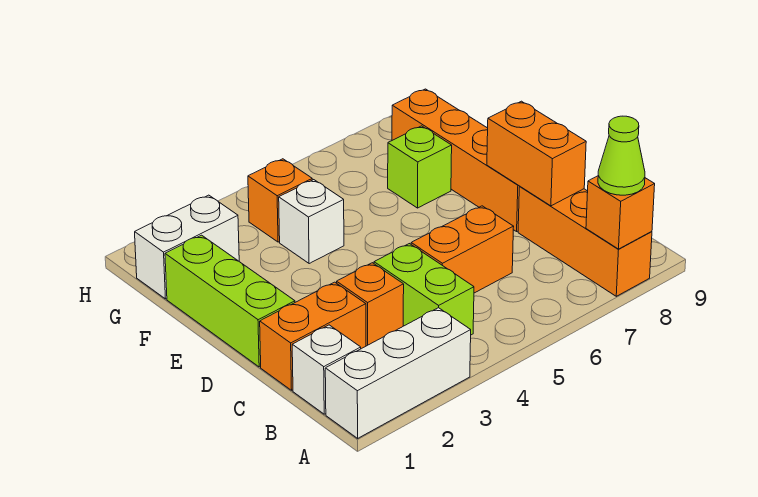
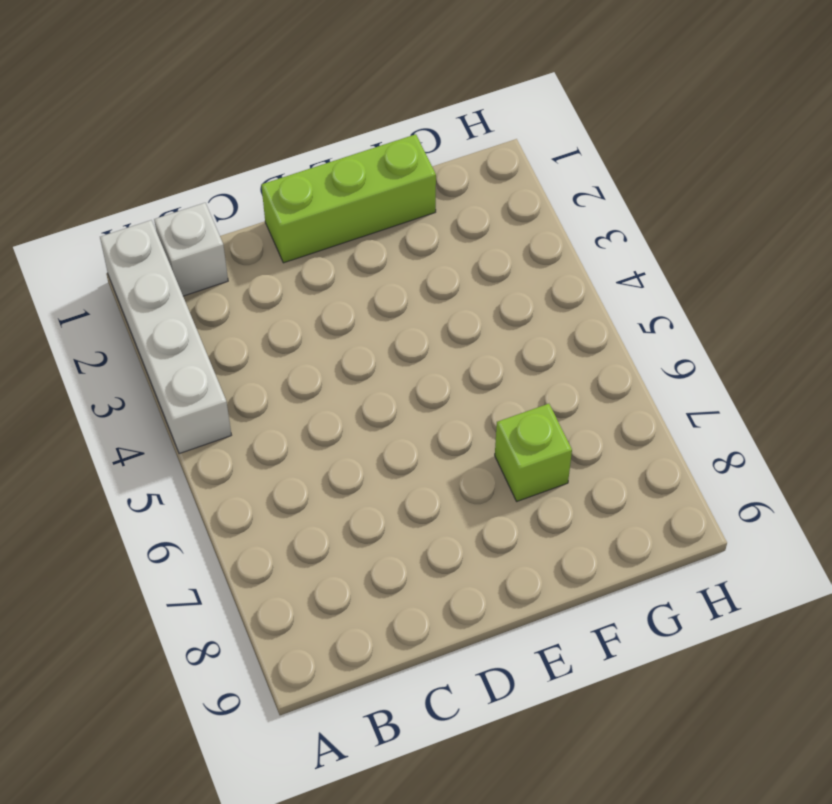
white brick A1:A4 level 1 -> white brick A1:A3 level 1
none -> orange brick A8:C8 level 1
none -> lime brick B4:C4 level 1
none -> orange brick C1:C2 level 1

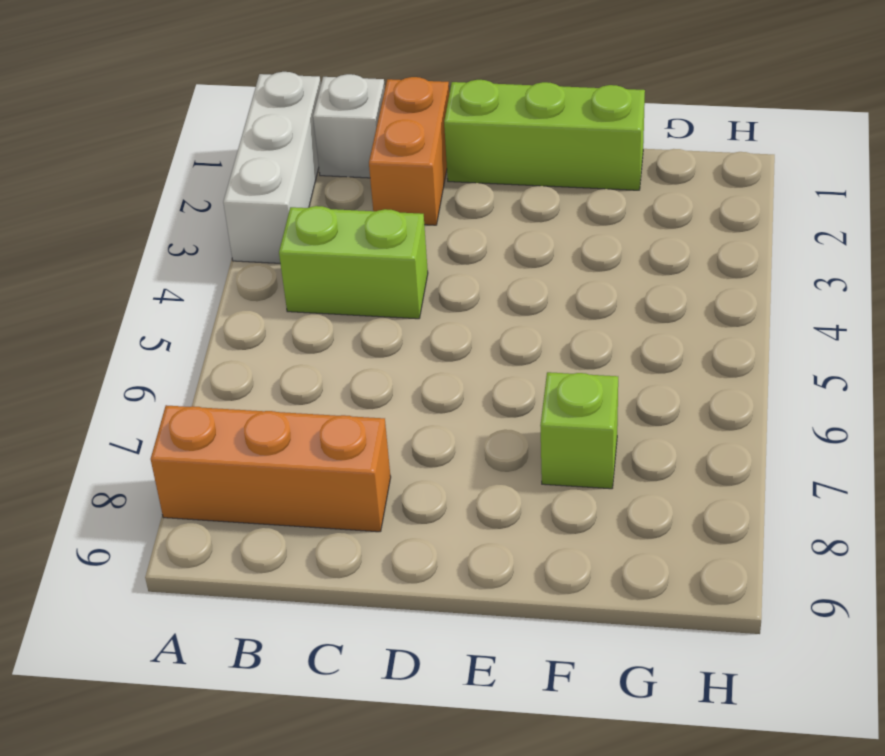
none -> orange brick C3 level 1
none -> orange brick C5:C6 level 1
none -> orange brick D8:G8 level 1

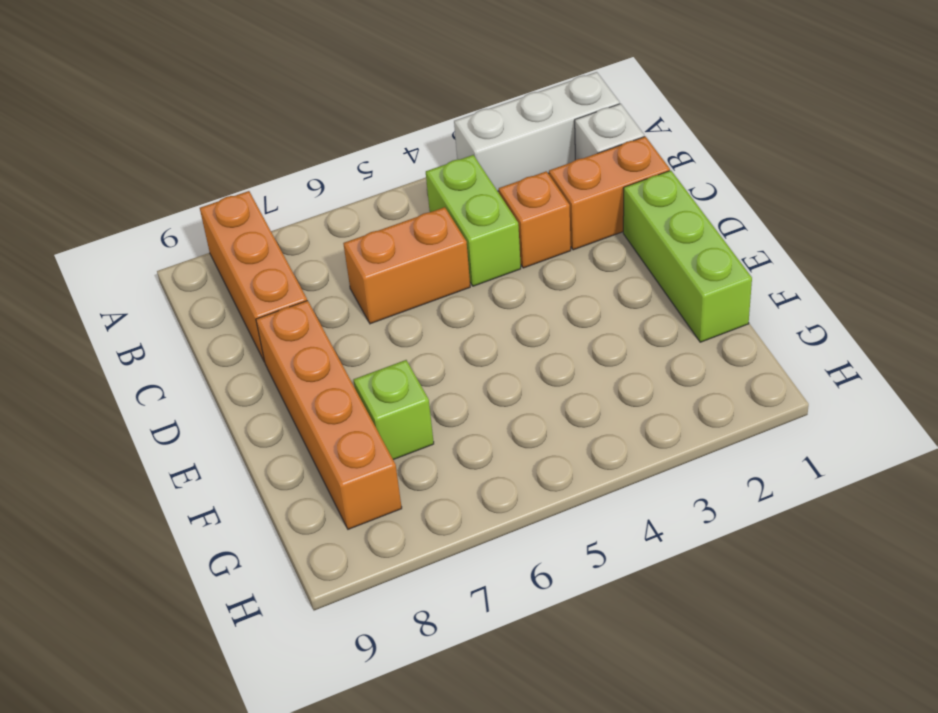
none -> white brick F4 level 1
none -> white brick G1:G2 level 1
none -> orange brick G4 level 1

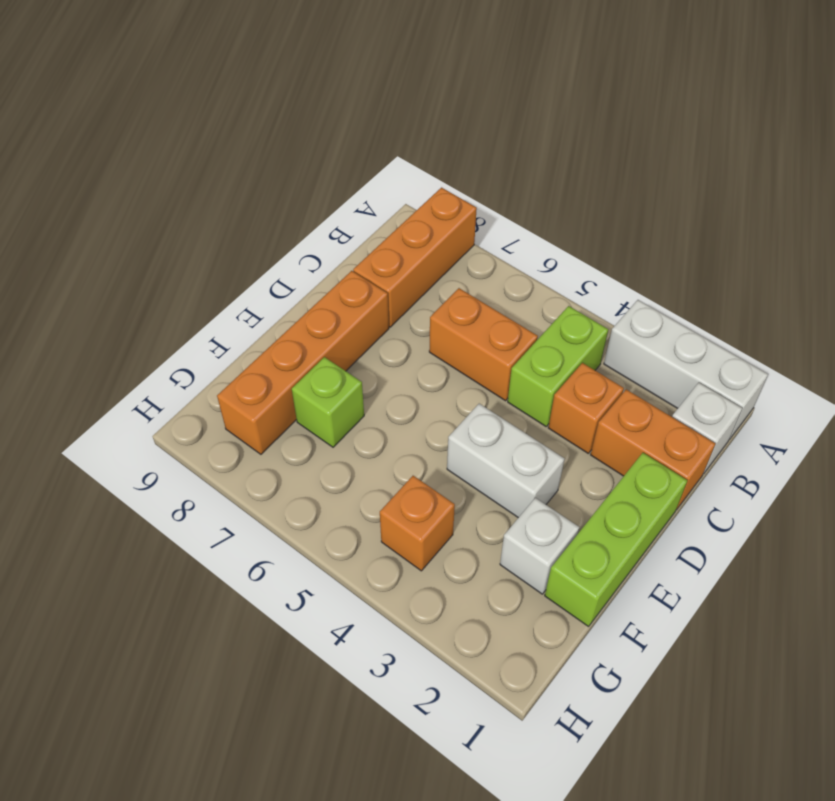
white brick E3:E4 level 1 -> white brick G1:G2 level 1
white brick F2 level 1 -> white brick F4 level 1
none -> orange brick A8 level 2
none -> orange brick C8:D8 level 2
none -> lime cone A8 level 3

